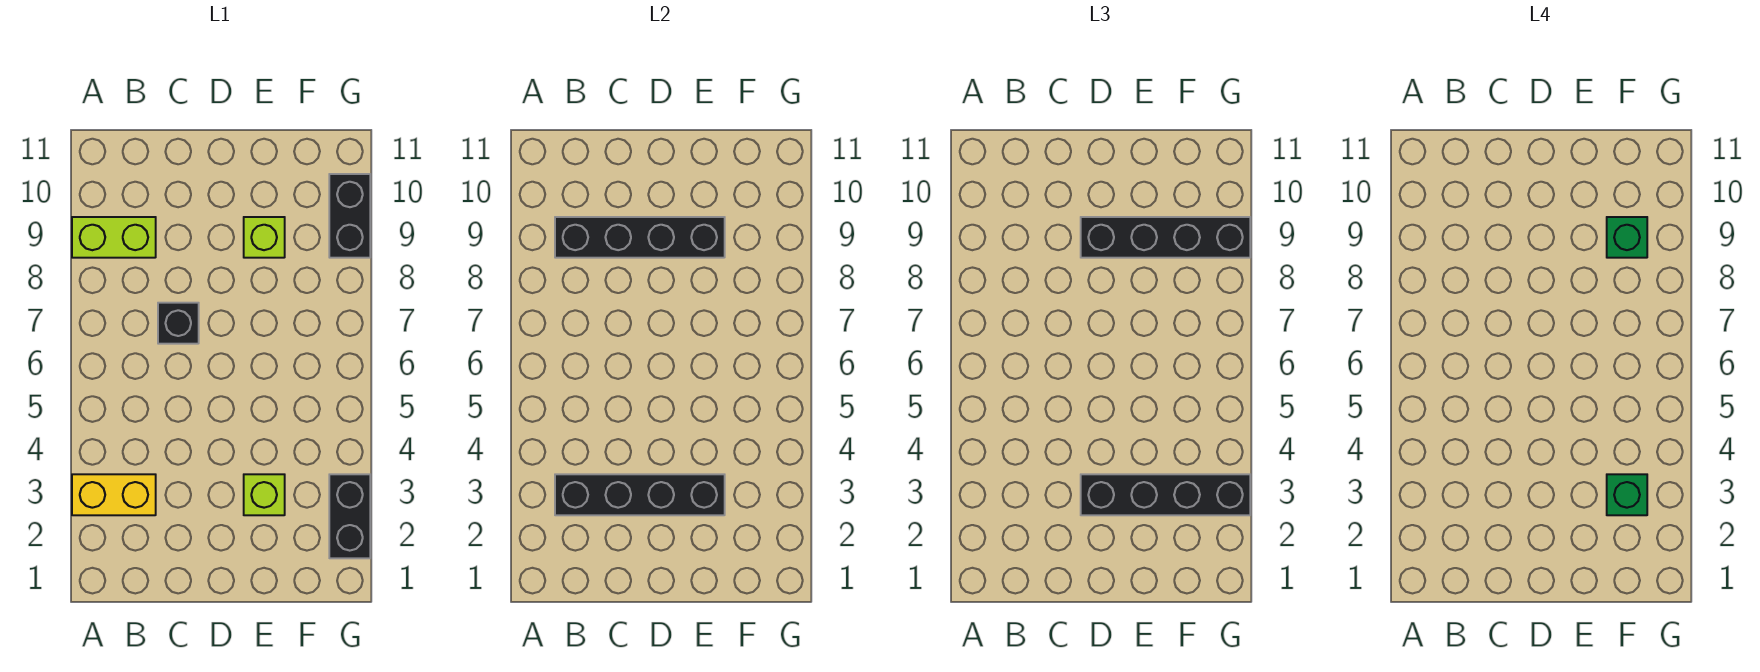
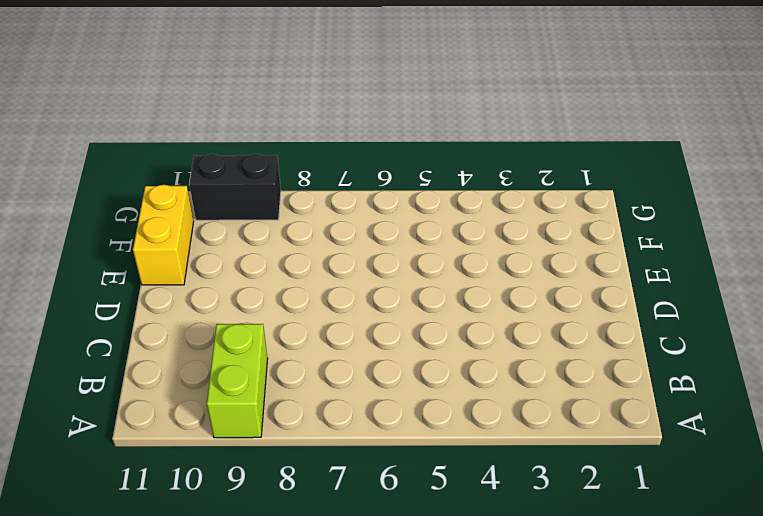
yellow brick E11:F11 level 1 -> yellow brick A3:B3 level 1
none -> black brick C7 level 1
none -> lime brick E3 level 1
none -> lime brick E9 level 1

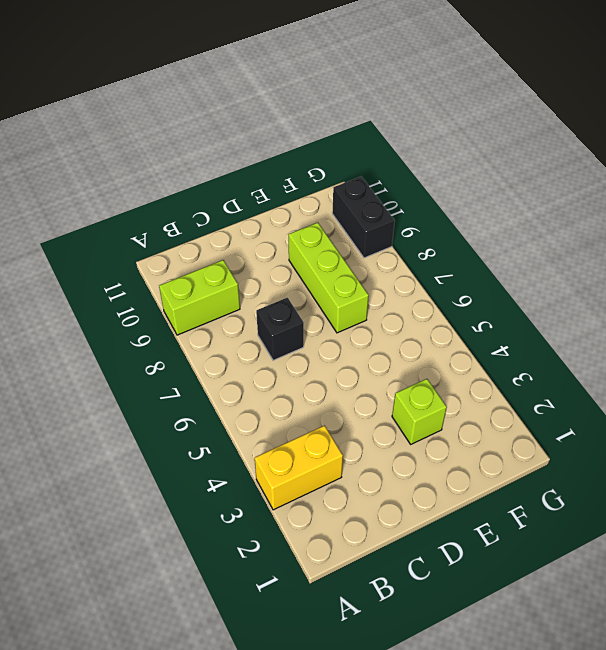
lime brick E7:E9 level 1 -> lime brick E9 level 1
none -> black brick G2:G3 level 1
none -> black brick B3:E3 level 2
none -> black brick B9:E9 level 2

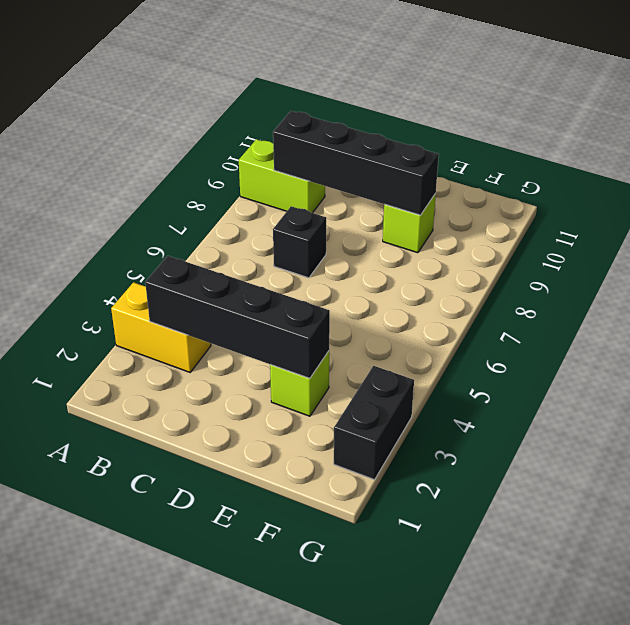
none -> black brick G9:G10 level 1
none -> black brick D3:G3 level 3
none -> black brick D9:G9 level 3

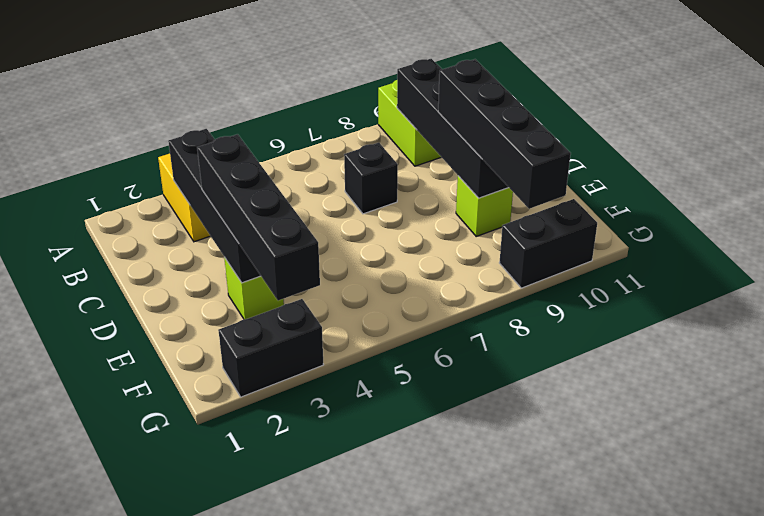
none -> green brick F3 level 4
none -> green brick F9 level 4

